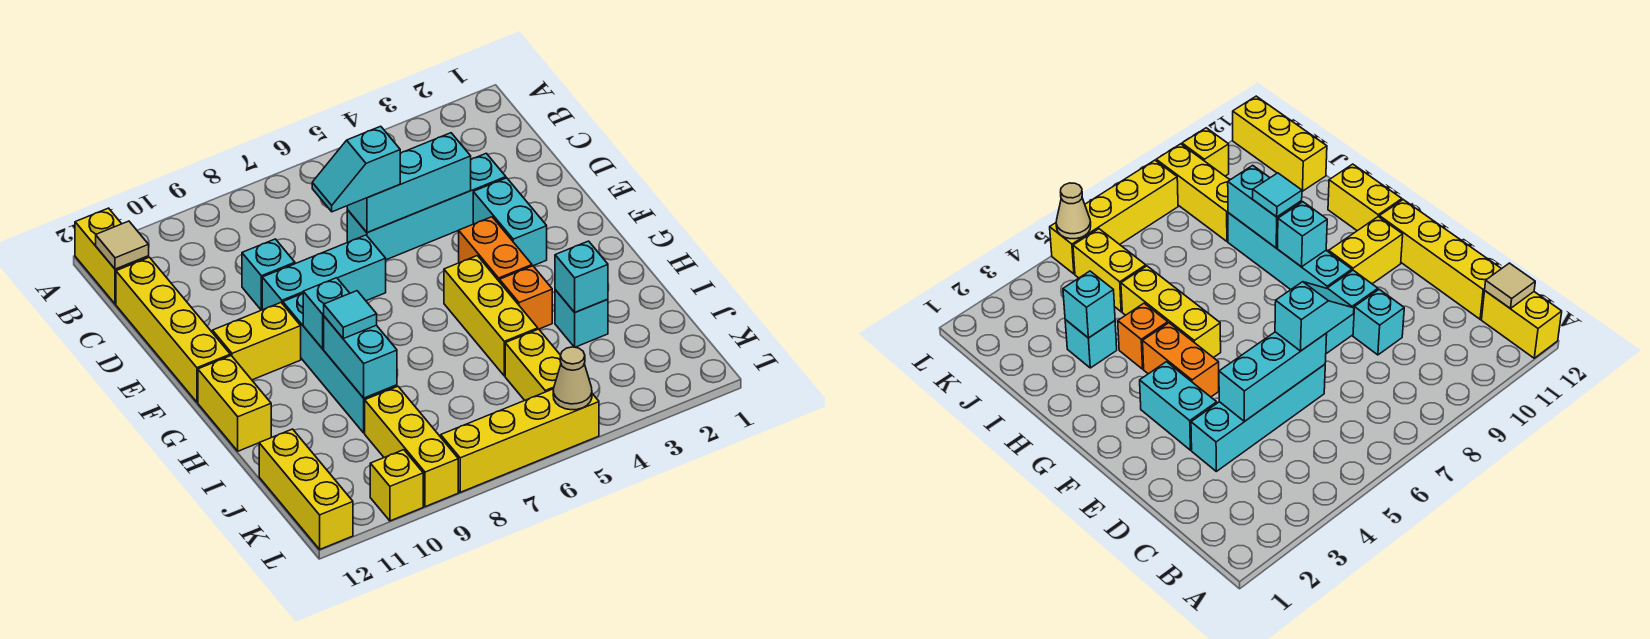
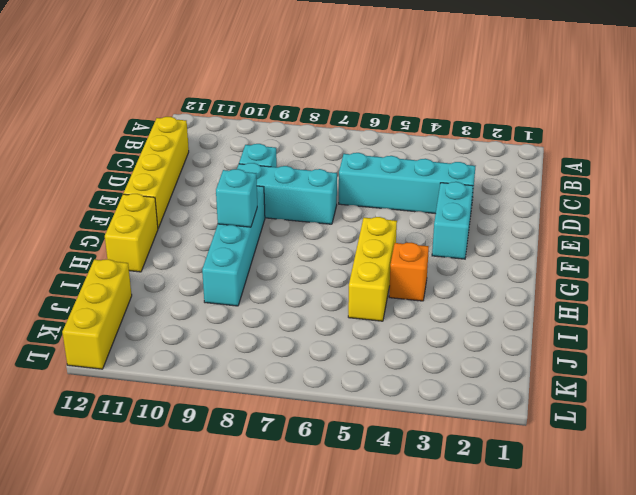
none -> yellow brick A12:B12 level 1
none -> orange brick F4:G4 level 1
none -> yellow brick F10:F11 level 1

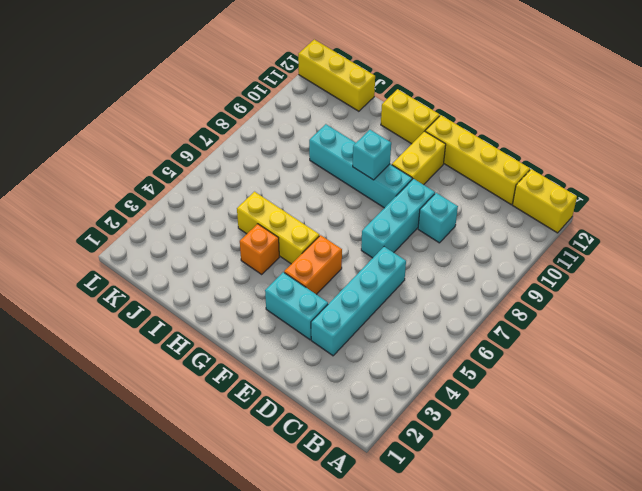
orange brick F4:F5 level 1 -> orange brick F4:G4 level 1
none -> cyan brick I3 level 1
none -> yellow brick J5:K5 level 1
none -> yellow brick J9:L9 level 1

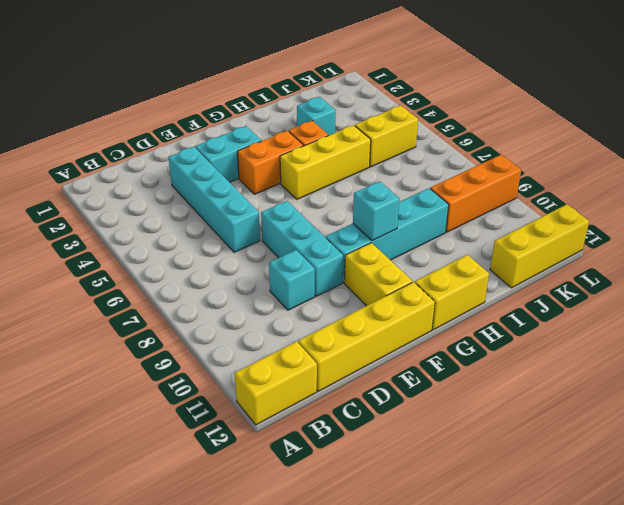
orange brick J9:L9 level 1 -> yellow brick J9:L9 level 1
none -> yellow brick L5:L8 level 1
none -> yellow brick L10 level 1
none -> tan tile B12 level 2

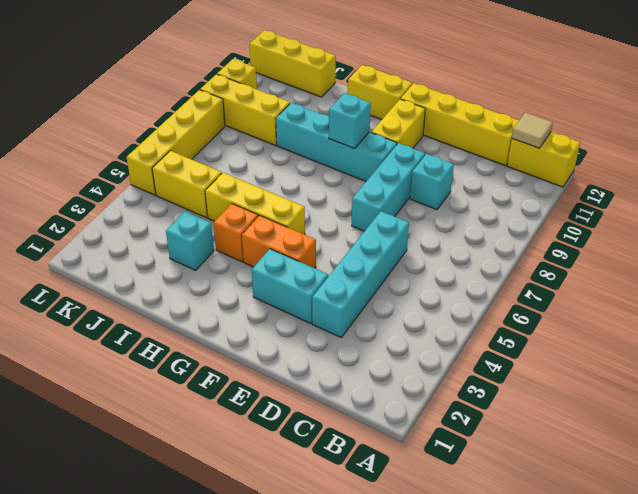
none -> cyan brick D4:D6 level 2
none -> cyan brick H9:I9 level 2
none -> cyan brick I3 level 2

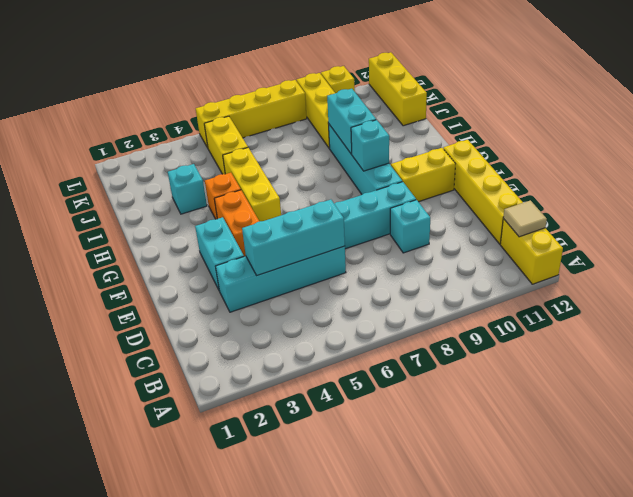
none -> yellow brick G12:H12 level 1
none -> cyan brick I3 level 2
none -> tan cone L5 level 2

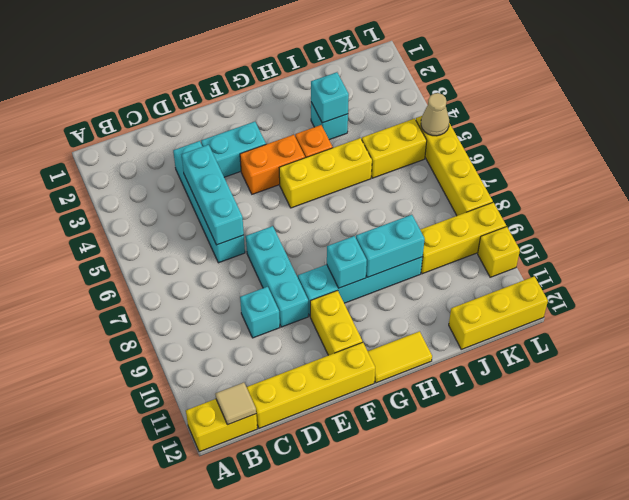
yellow tile G12:H12 level 1 -> yellow brick G12:H12 level 1
none -> cyan slope D6:D7 level 3 top 6
none -> cyan tile H9 level 3

